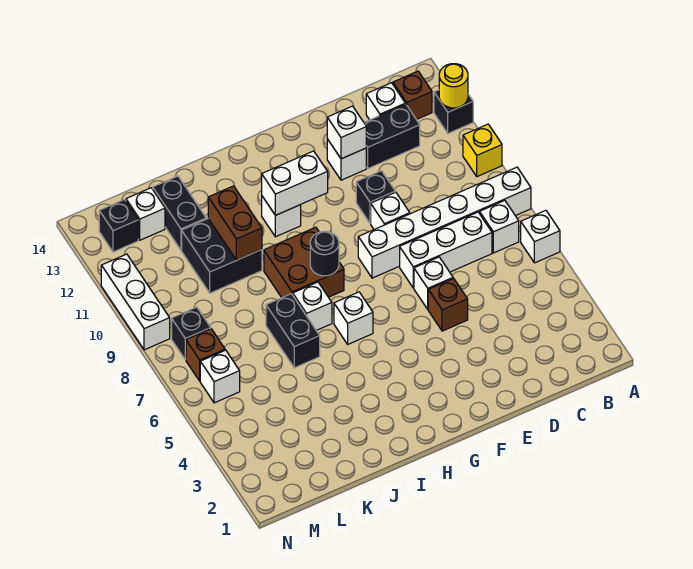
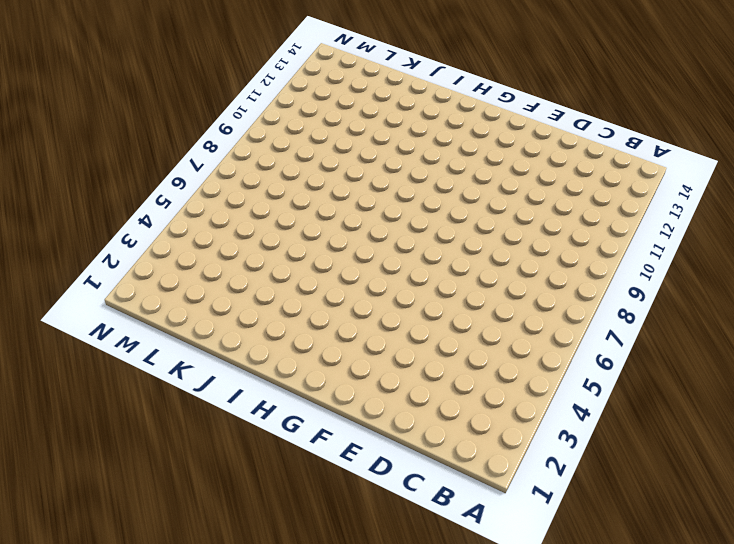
none -> white brick A6 level 1
none -> white brick A8:F8 level 1
none -> yellow brick A10 level 1
none -> black brick A12 level 1

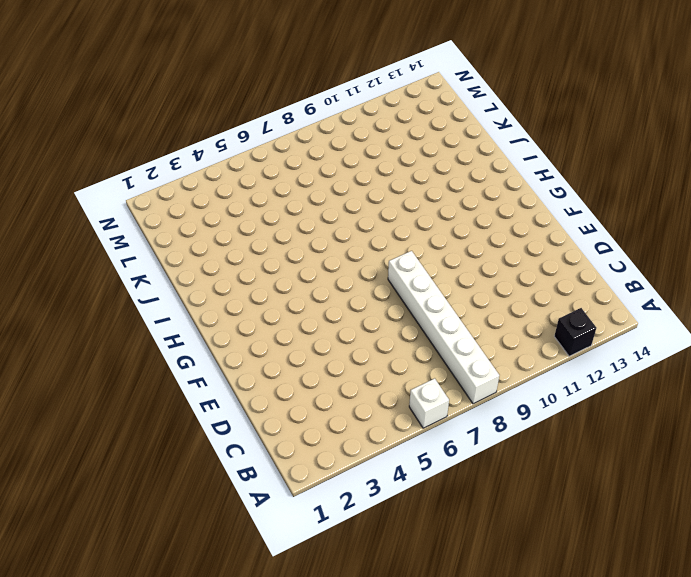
none -> yellow brick A10 level 1
none -> white brick B7 level 1
none -> brown brick B13 level 1
none -> white brick C7:E7 level 1

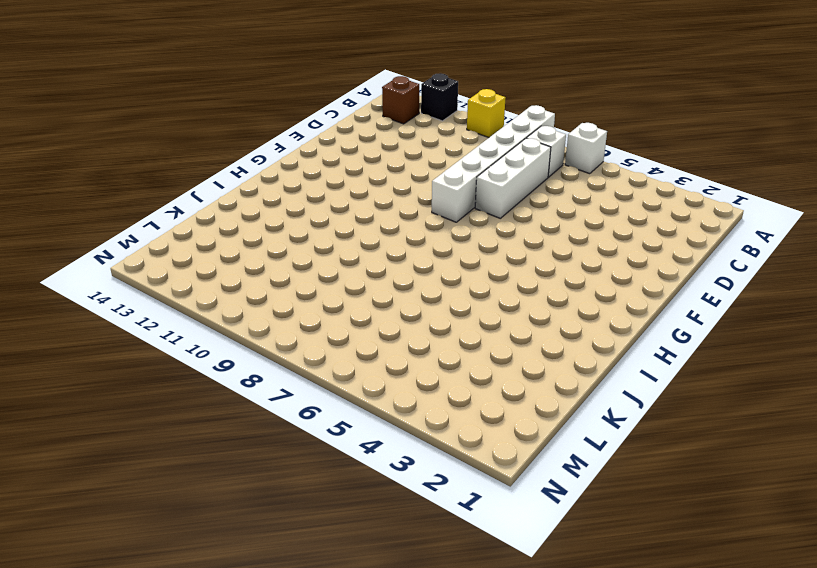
none -> black brick C12:D12 level 1
none -> white brick C13 level 1
none -> brown brick E5 level 1
none -> white brick E6 level 1

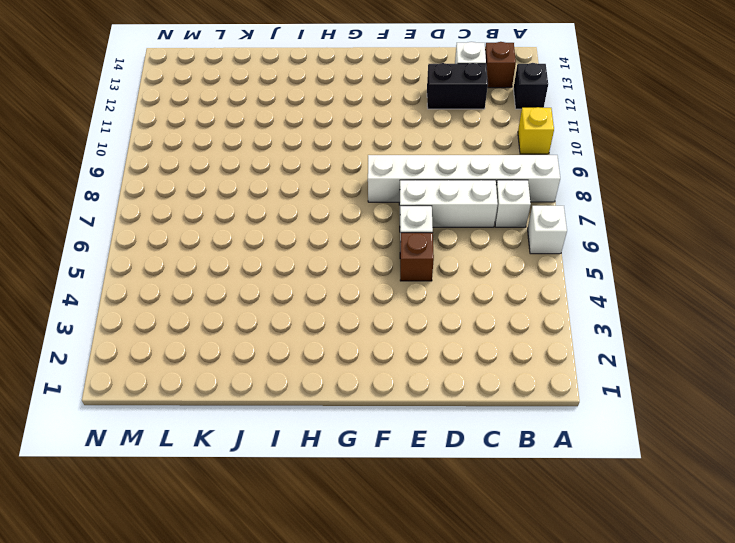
none -> white brick E9 level 1
none -> black brick E10 level 1
none -> white brick E12 level 1
none -> white brick H6 level 1

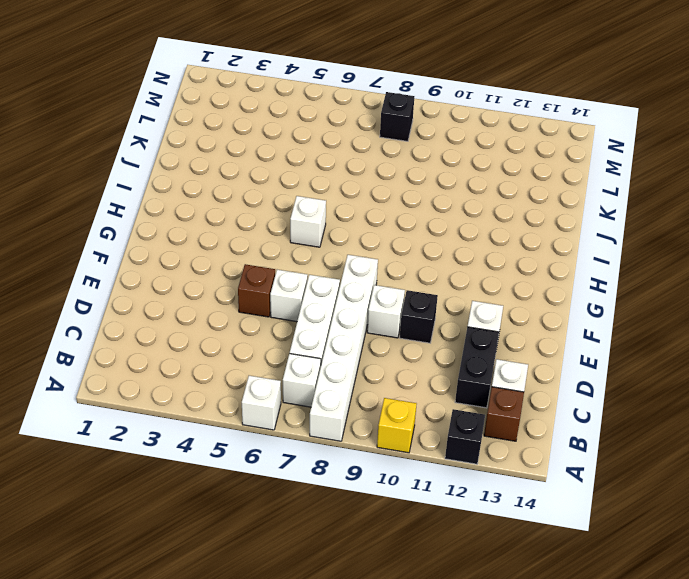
none -> brown brick H8:I9 level 1
none -> white brick H11 level 1
none -> white brick I7 level 1
none -> black brick J6:J7 level 1

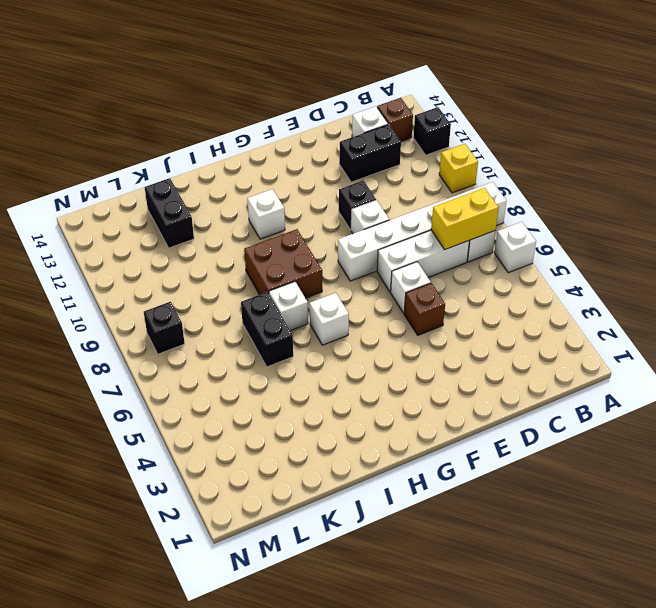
yellow brick B7:C7 level 2 -> none
none -> white brick E12 level 1
none -> black brick J10:K11 level 1
none -> white brick L13 level 1
none -> white brick M6 level 1

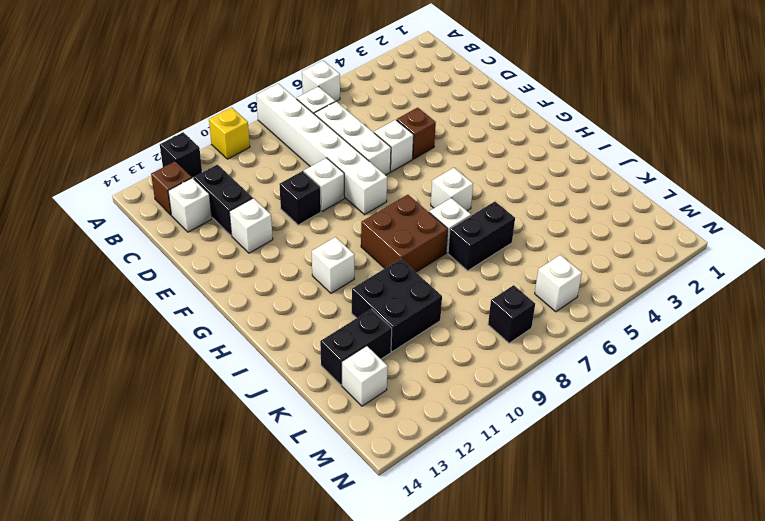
none -> brown brick M7 level 1
none -> black brick M13 level 1
none -> white brick N9:N11 level 1
none -> yellow round brick A12 level 2

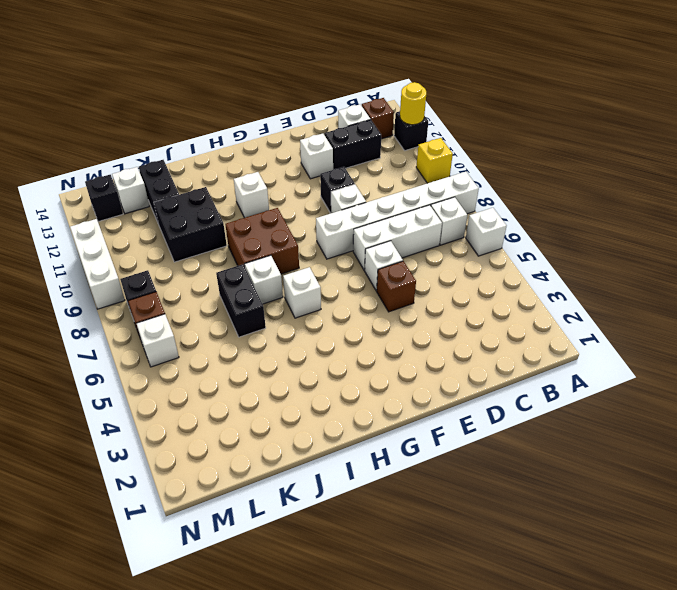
none -> white brick E12 level 2
none -> white brick G11:H11 level 2
none -> black round brick H8 level 2
none -> brown brick J10:J11 level 2

